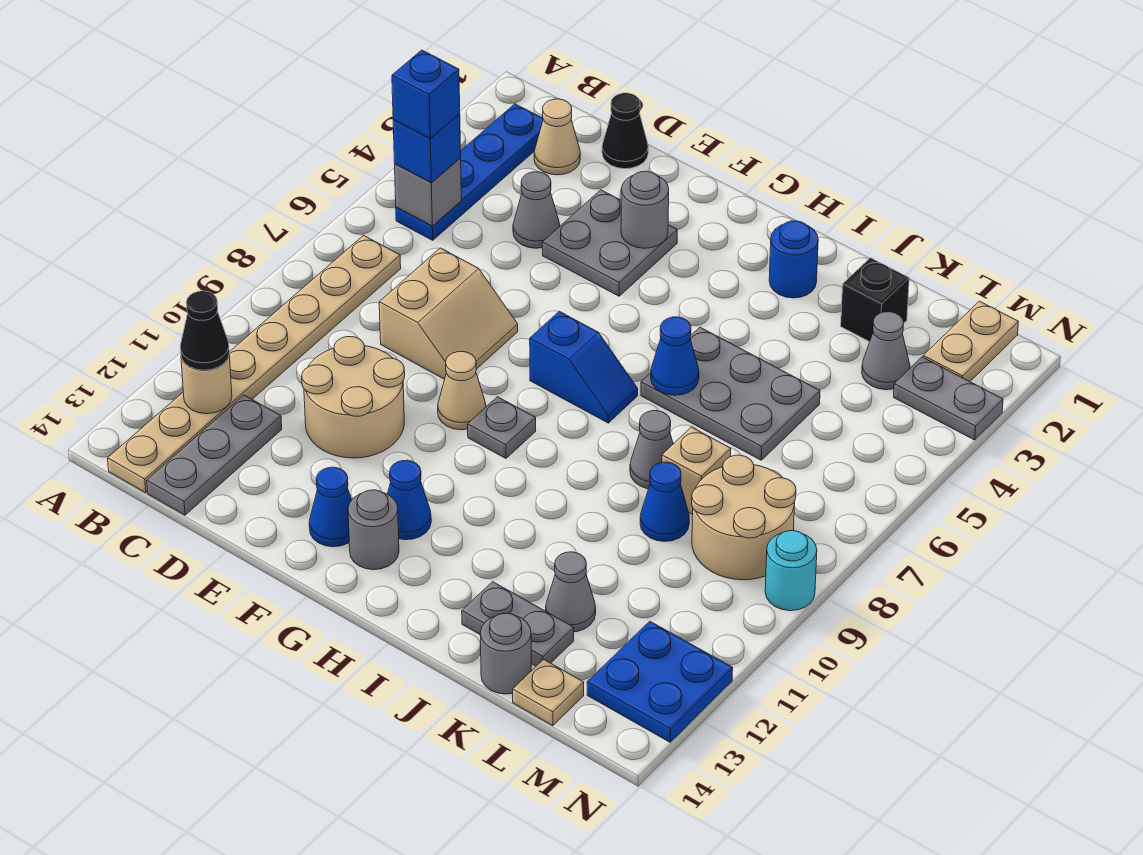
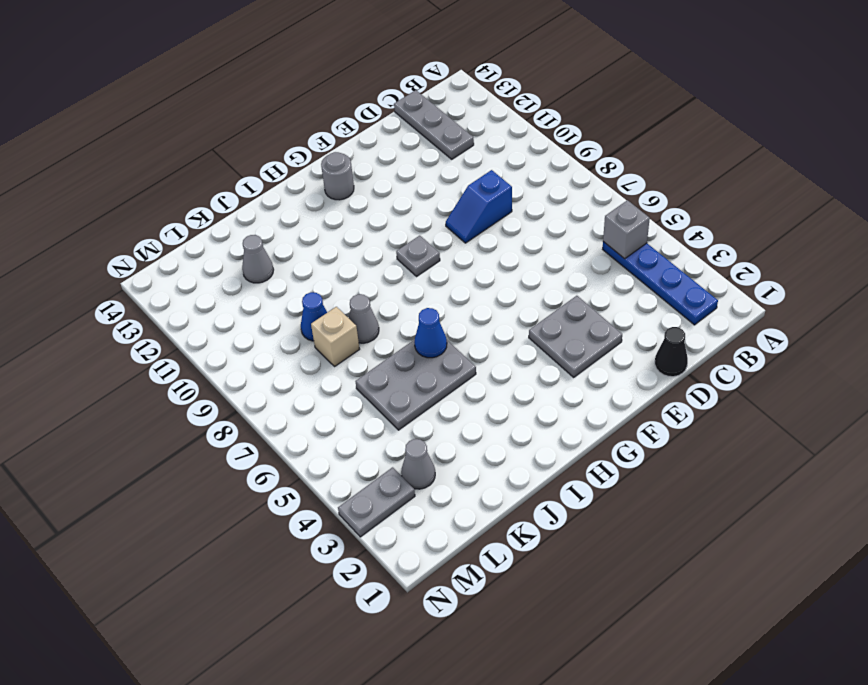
blue slope D9:E9 level 1 top D -> blue slope G7:H7 level 1 top G
none -> tan plate B7:B14 level 1
none -> tan cone C2 level 1
none -> grey cone D4 level 1
none -> tan slope D7:E8 level 1 top D

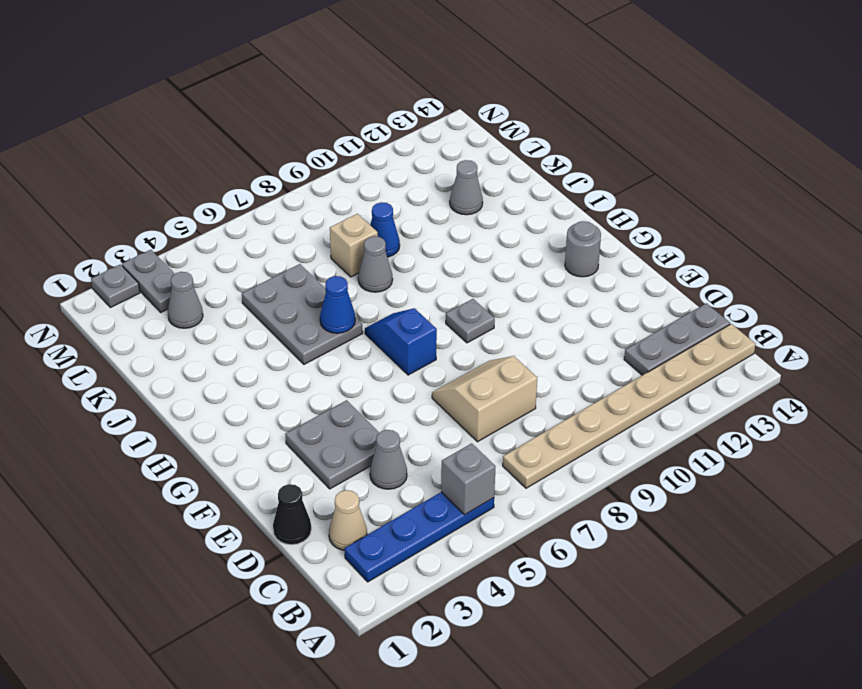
grey plate N2 level 1 -> none
none -> tan round brick D10:E11 level 1
none -> tan cone F9 level 1
none -> blue cone F13 level 1
none -> blue cone G12 level 1

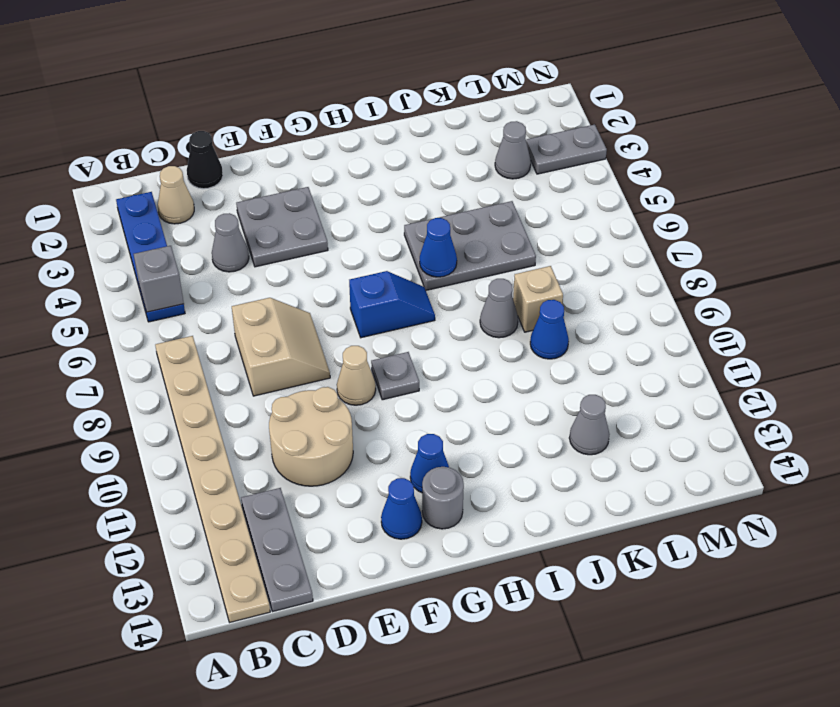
none -> blue round brick I2 level 1
none -> grey plate J13:K13 level 1
none -> black brick K2 level 1
none -> grey round brick K14 level 1

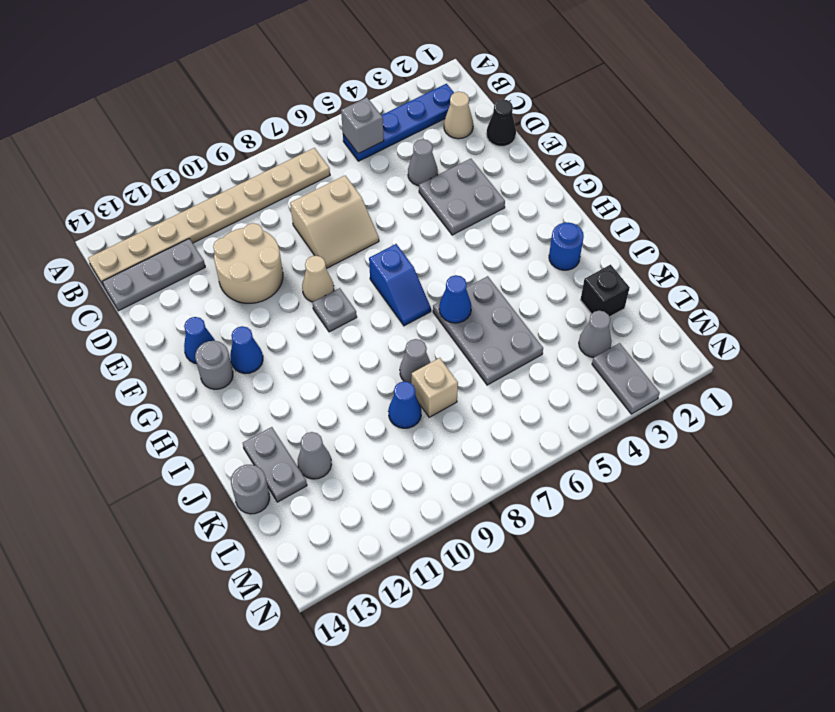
none -> tan round brick L8:M9 level 1
none -> tan plate L14 level 1
none -> tan plate M1:M2 level 1
none -> blue plate M12:N13 level 1

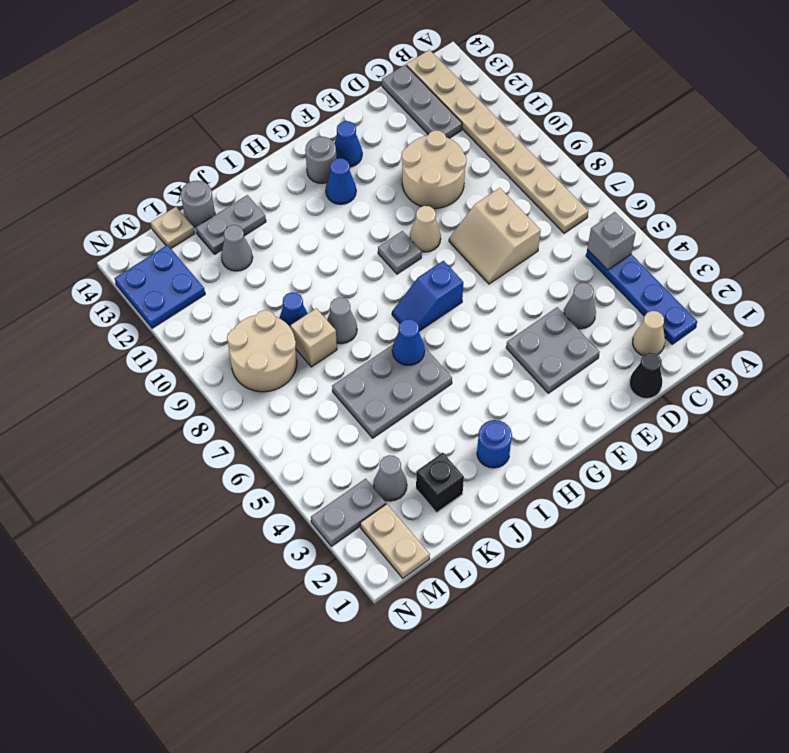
none -> cyan round brick N9 level 1
none -> tan round brick B12 level 2
none -> grey round brick F3 level 2
none -> blue brick B5 level 3

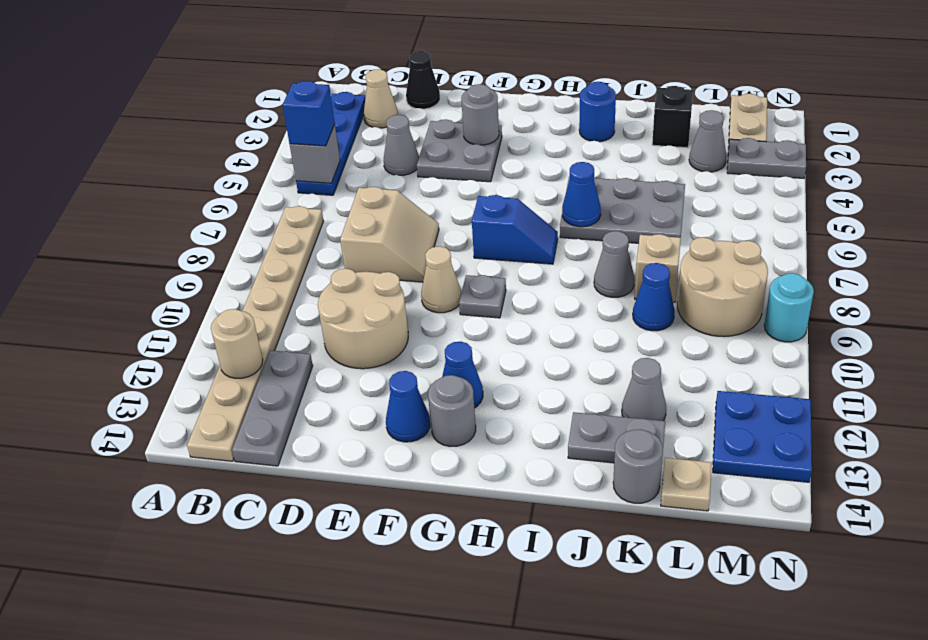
none -> black cone B12 level 3
none -> blue brick B5 level 4

